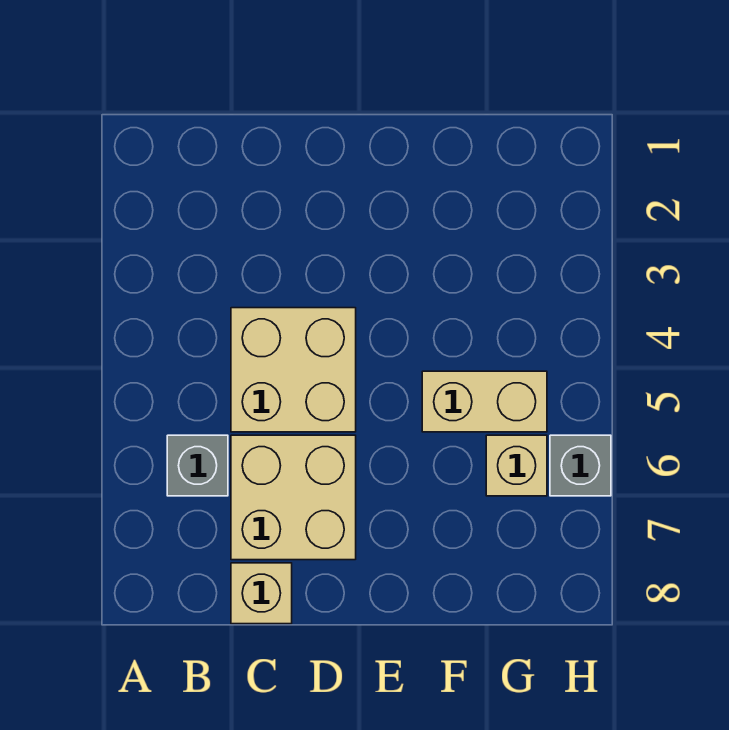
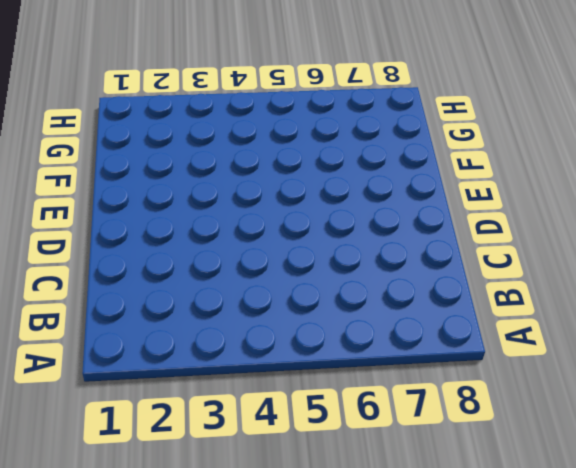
none -> grey brick B6 level 1
none -> tan brick C4:D5 level 1

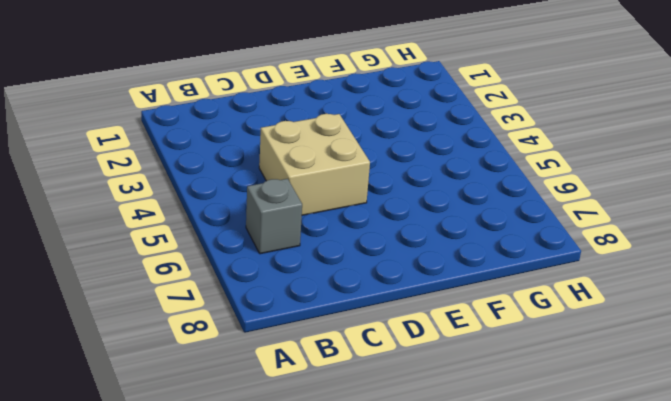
none -> tan brick C6:D7 level 1
none -> tan brick C8 level 1

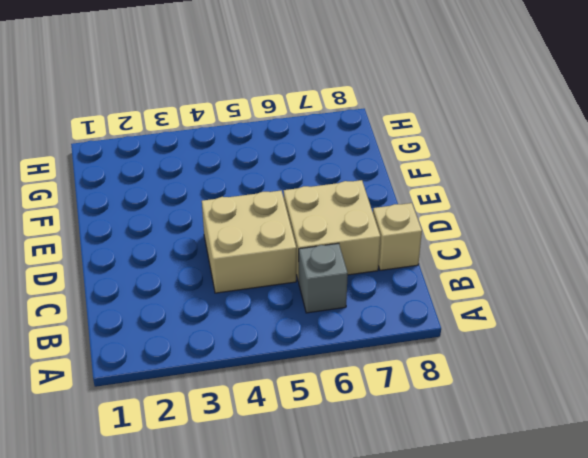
none -> tan brick F5:G5 level 1
none -> tan brick G6 level 1

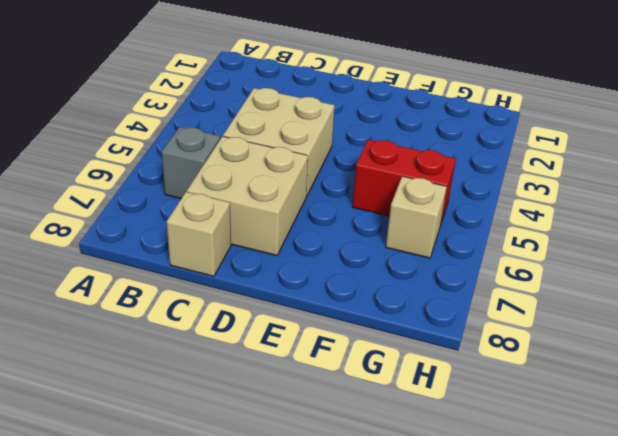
red brick F5:G5 level 1 -> tan brick F5:G5 level 1
none -> grey brick H6 level 1

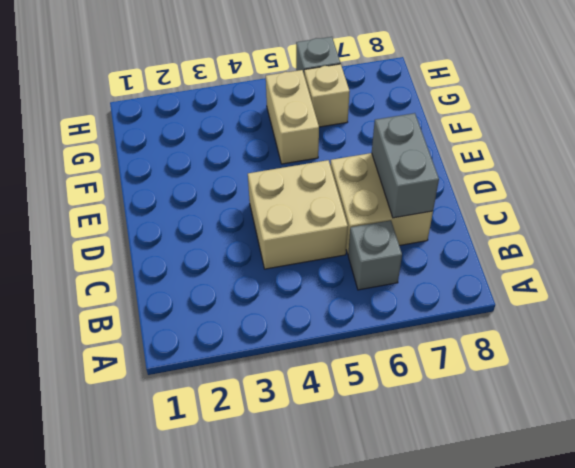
grey brick C7:D7 level 2 -> none
none -> tan brick C8 level 1

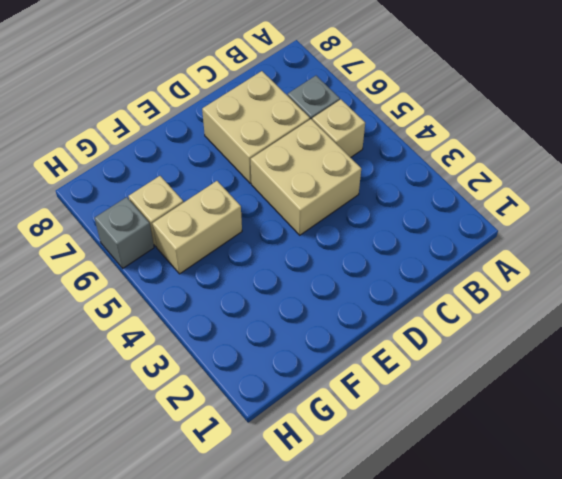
tan brick B5 level 1 -> tan brick C8 level 1

